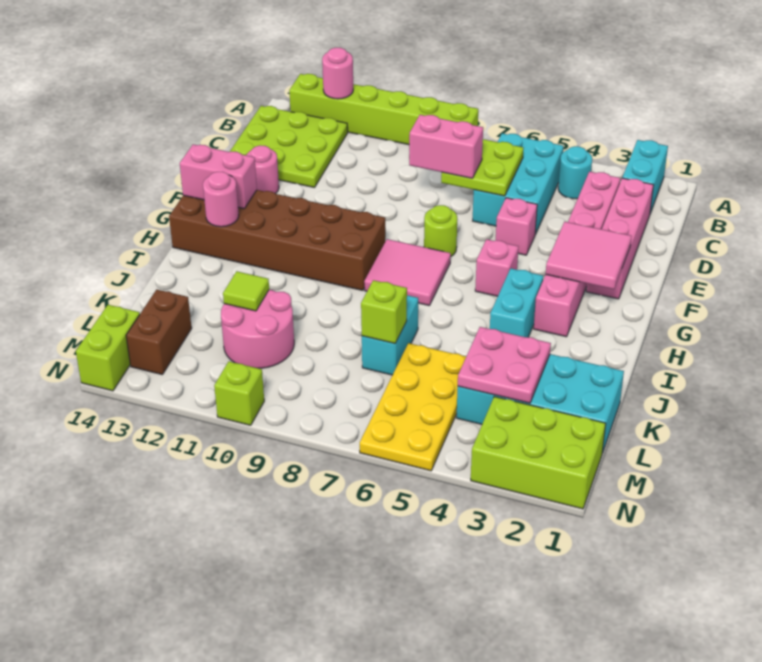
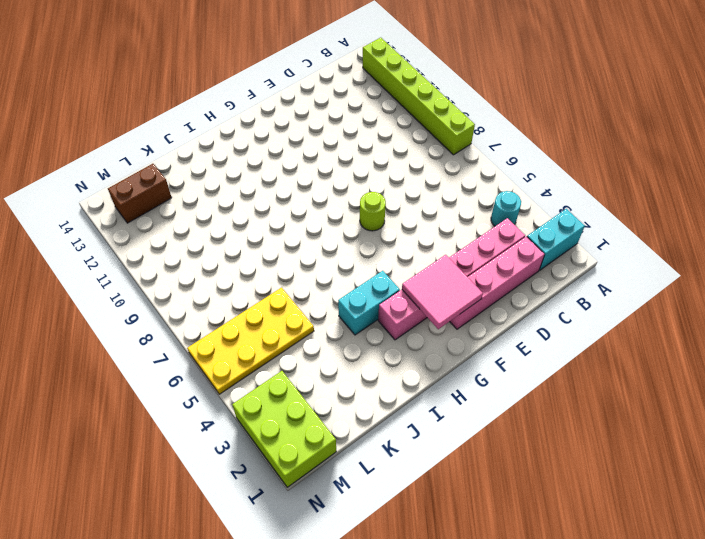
none -> cyan brick B5:D6 level 1
none -> lime plate B12:D14 level 1
none -> pink brick E5 level 1
none -> pink round brick E13 level 1

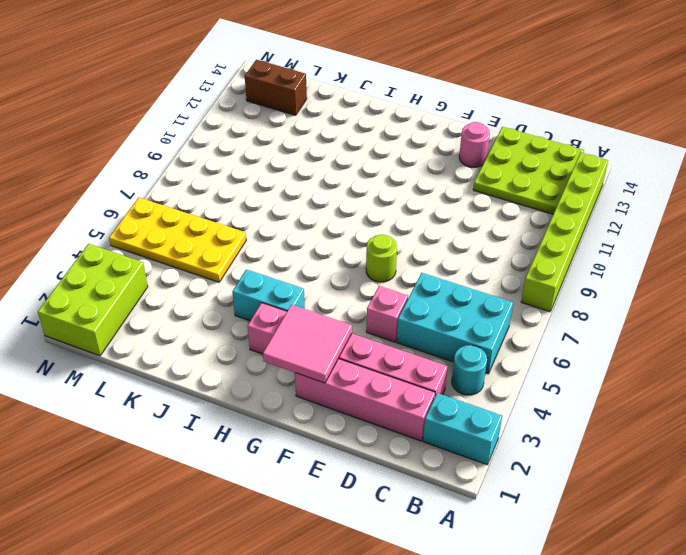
none -> pink brick G5 level 1
none -> pink tile G7:H8 level 1
none -> brown brick G9:H14 level 1
none -> cyan brick J7:K7 level 1

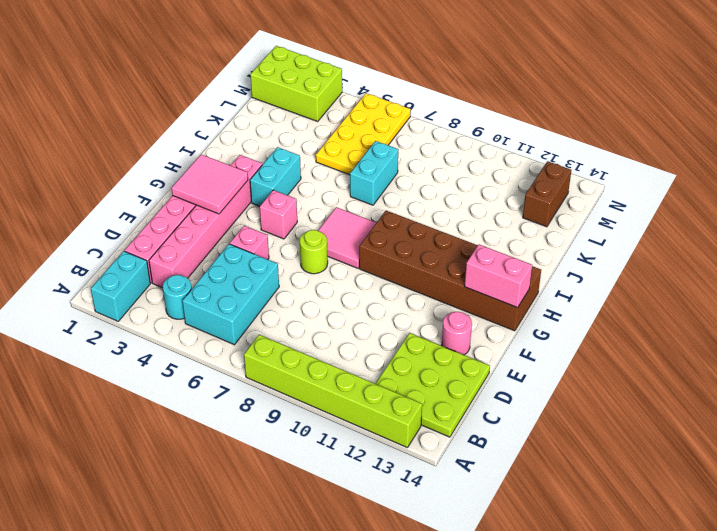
none -> cyan brick K1:L4 level 1
none -> pink round brick K10:L11 level 1
none -> lime brick M14:N14 level 1
none -> lime brick N10 level 1

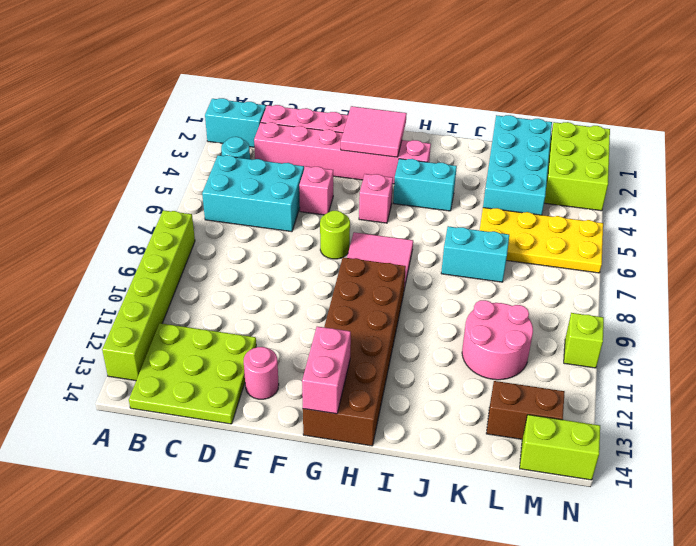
none -> pink round brick A12 level 2
none -> lime plate C6:D7 level 2
none -> pink round brick H13 level 2
none -> pink plate K3:L4 level 2

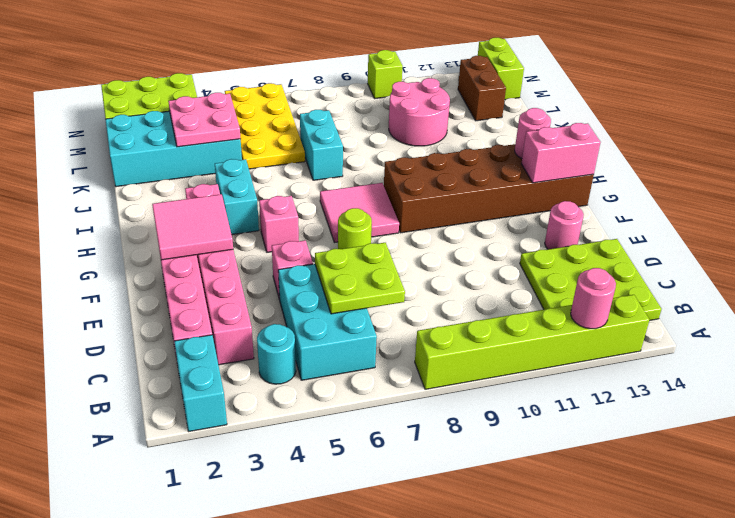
none -> lime brick K7 level 2
none -> lime tile K11 level 2
none -> pink brick D7:D8 level 3

